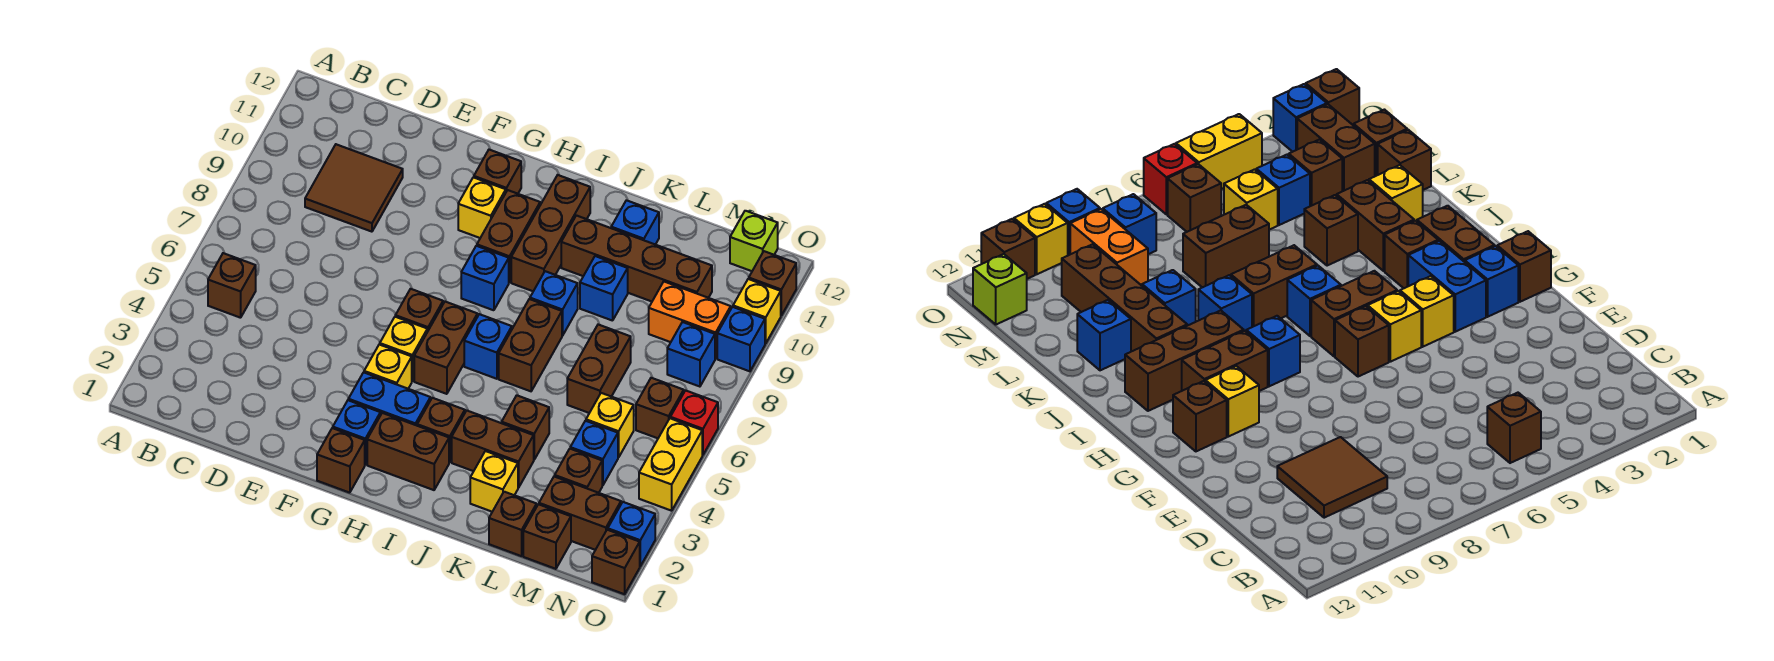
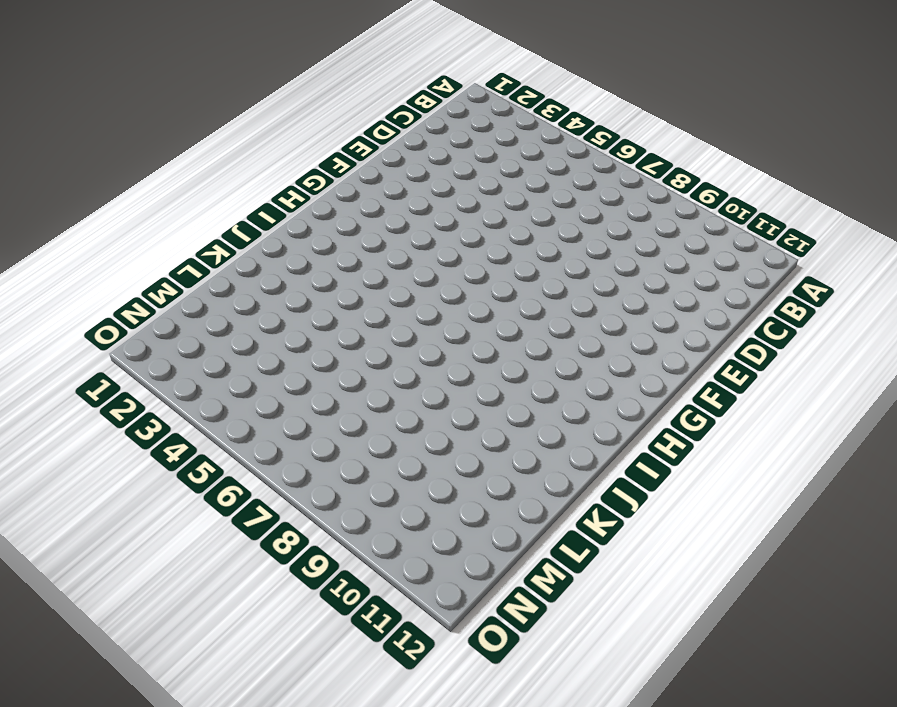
none -> brown brick B5 level 1
none -> brown tile C9:D10 level 1
none -> brown brick G1 level 1
none -> blue brick G2 level 1

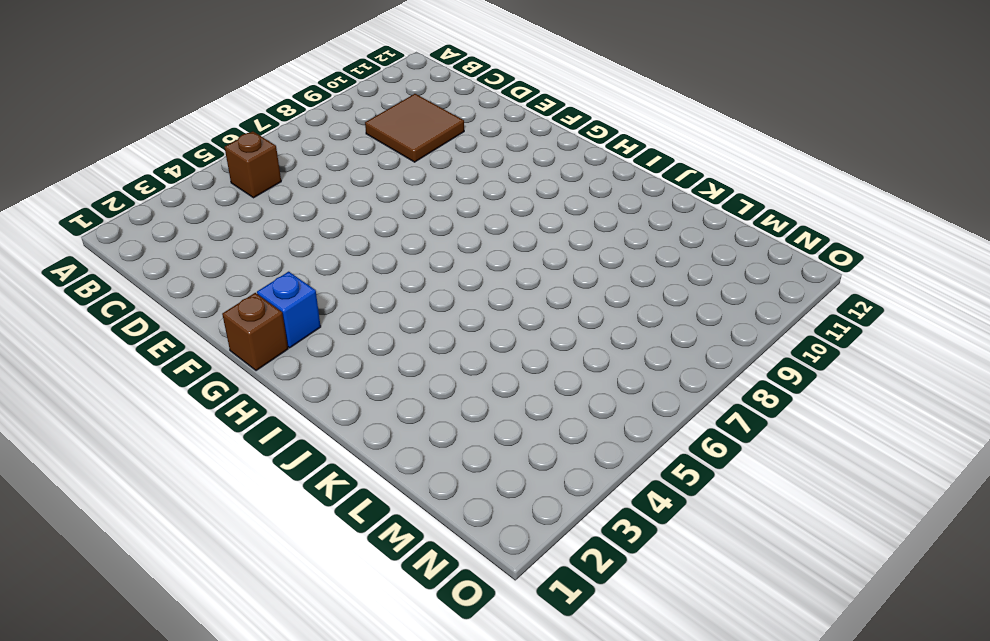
none -> blue brick G3:H3 level 1
none -> yellow brick G4 level 1
none -> yellow brick G5 level 1
none -> brown brick G6 level 1

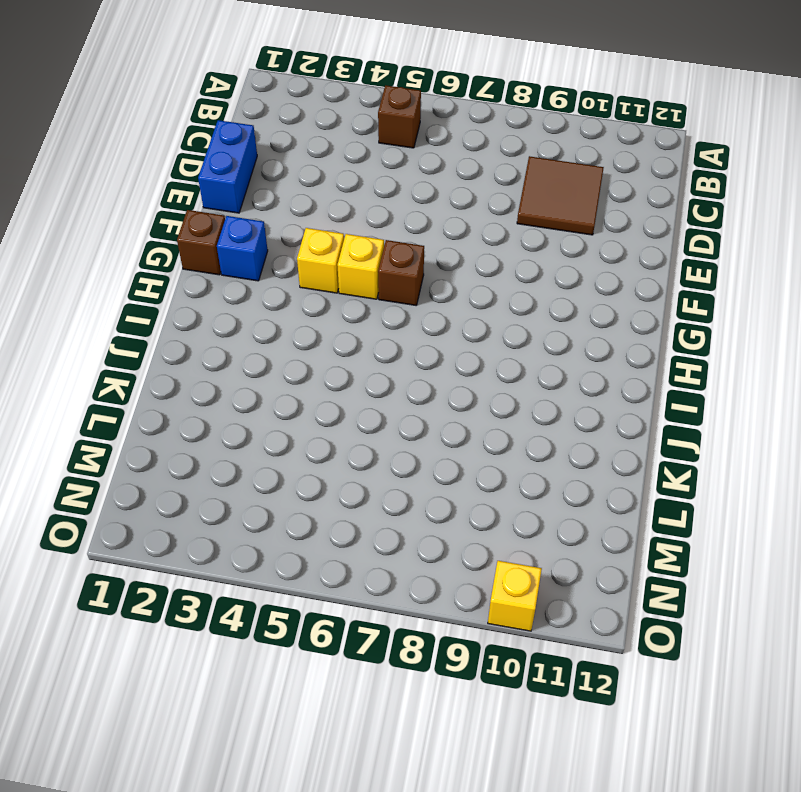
blue brick D1:E1 level 1 -> blue brick G3:H3 level 1
none -> yellow brick G10 level 1
none -> brown brick G11 level 1
none -> brown brick H2:I2 level 1
none -> brown brick H5:H6 level 1

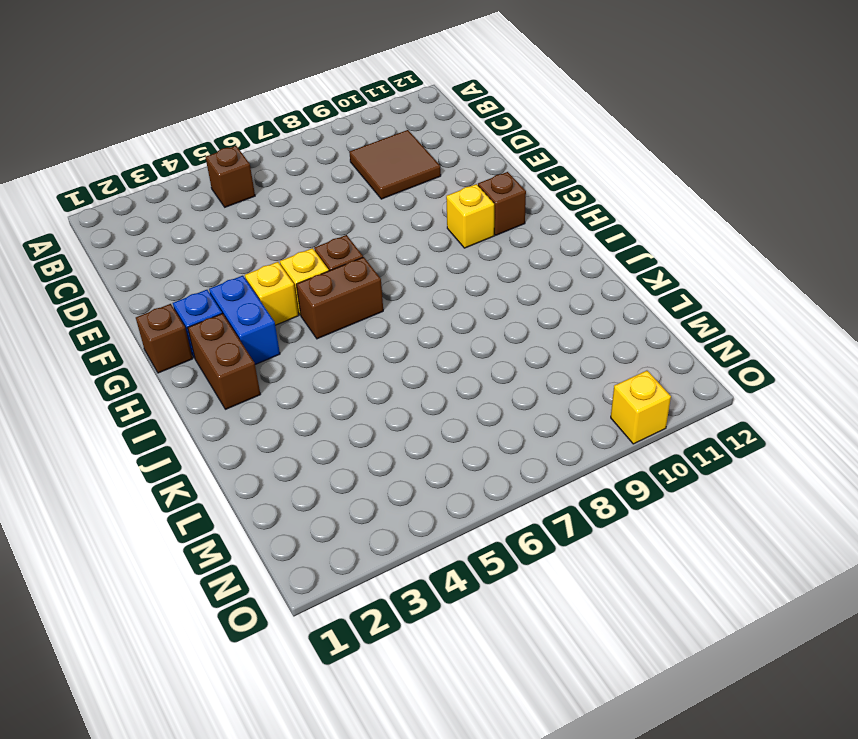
none -> blue brick H8 level 1
none -> brown brick H9:H10 level 1
none -> brown brick I3 level 1
none -> blue brick I6 level 1

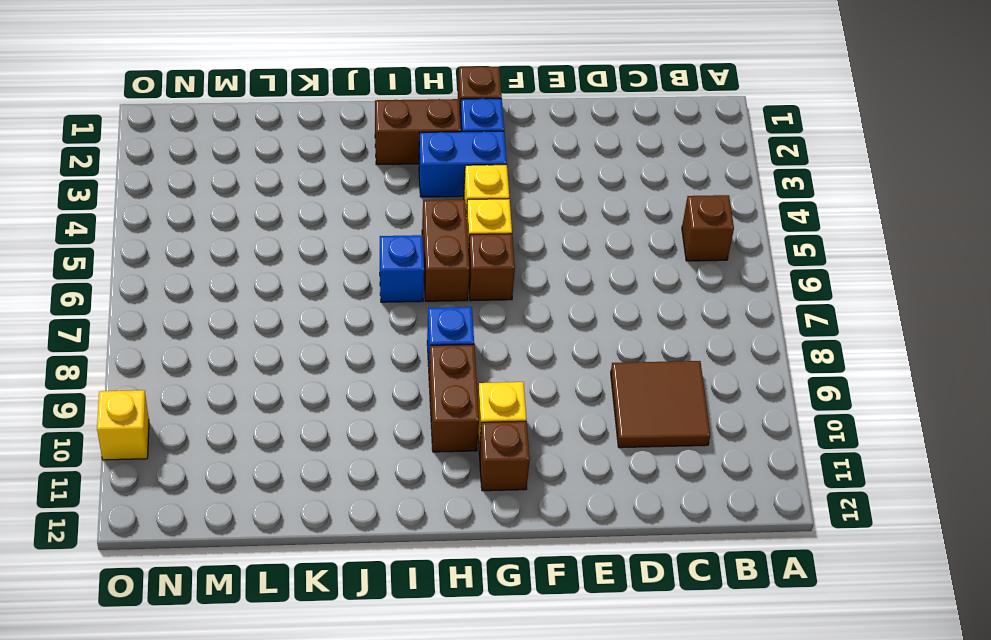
none -> brown brick I3 level 1
none -> brown brick I9:I11 level 1
none -> brown brick J3:K3 level 1
none -> brown brick J6:J7 level 1

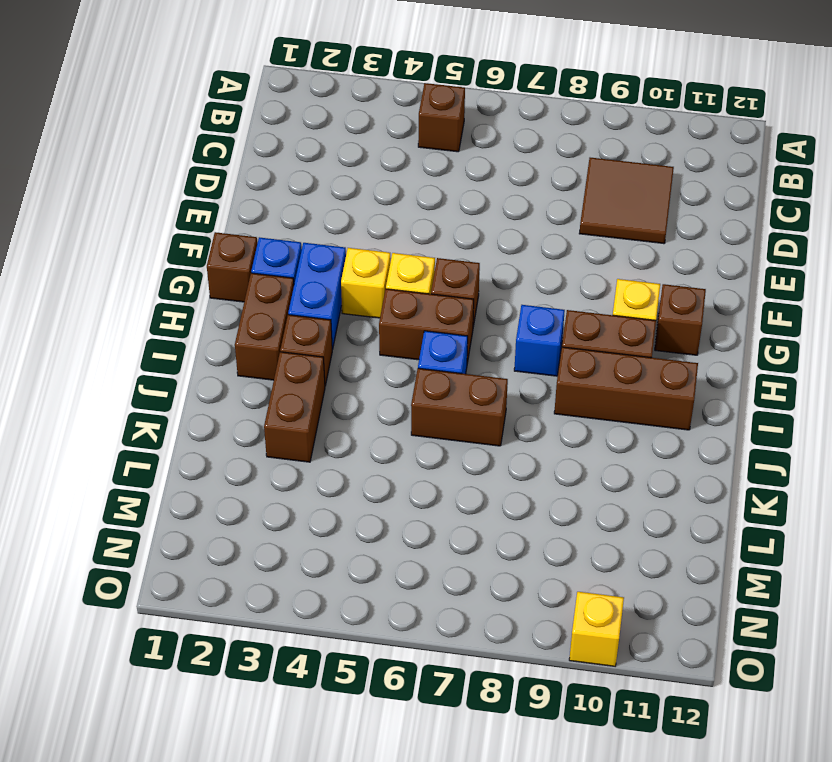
none -> blue brick J8 level 1
none -> brown brick J10:M10 level 1
none -> yellow brick K2 level 1
none -> brown brick K4 level 1

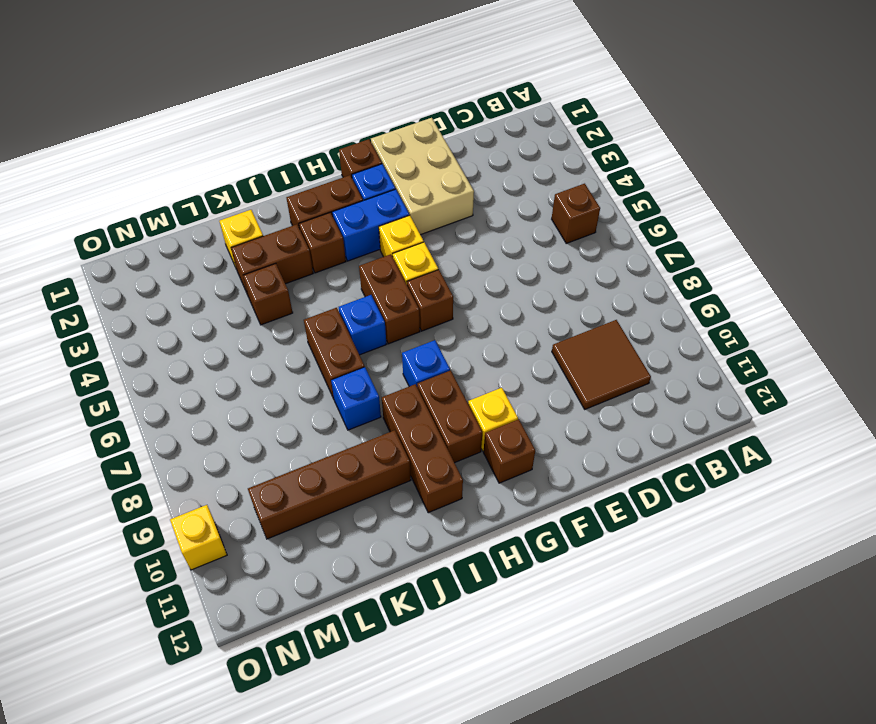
tan brick E1:F3 level 1 -> none
none -> blue brick K9 level 1
none -> blue brick K11 level 1
none -> brown brick L1 level 1
none -> brown brick L6:L7 level 1

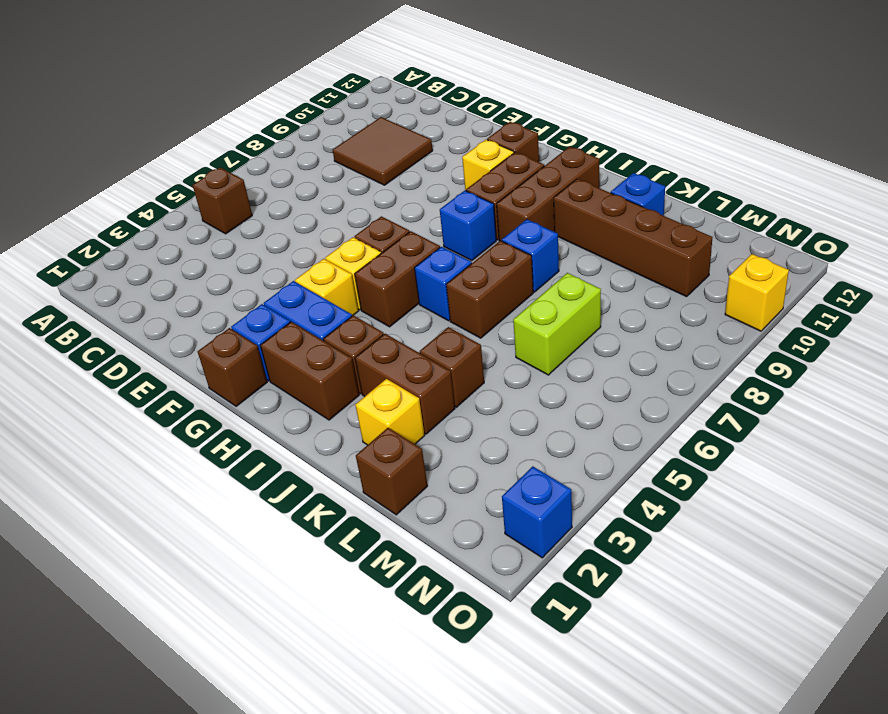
lime brick L6:L7 level 1 -> brown brick L6:L7 level 1
none -> blue brick K9 level 1
none -> brown brick M1 level 1
none -> brown brick M2:N2 level 1
none -> brown brick M3 level 1

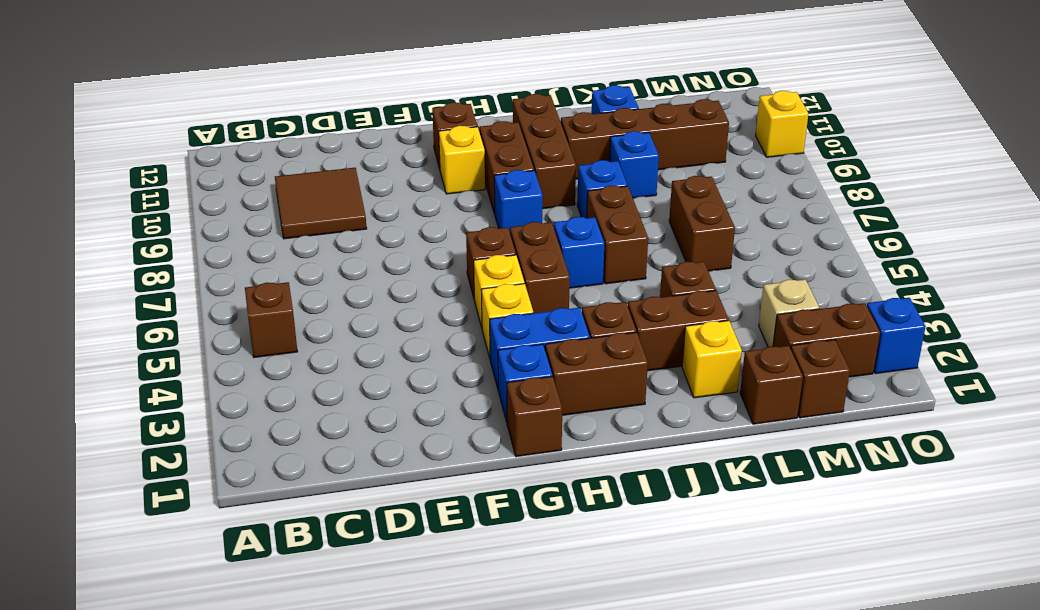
tan brick M3 level 1 -> brown brick M3 level 1
none -> blue brick M4 level 1
none -> yellow brick M5 level 1
none -> orange brick M9:N9 level 1
none -> brown brick N6 level 1

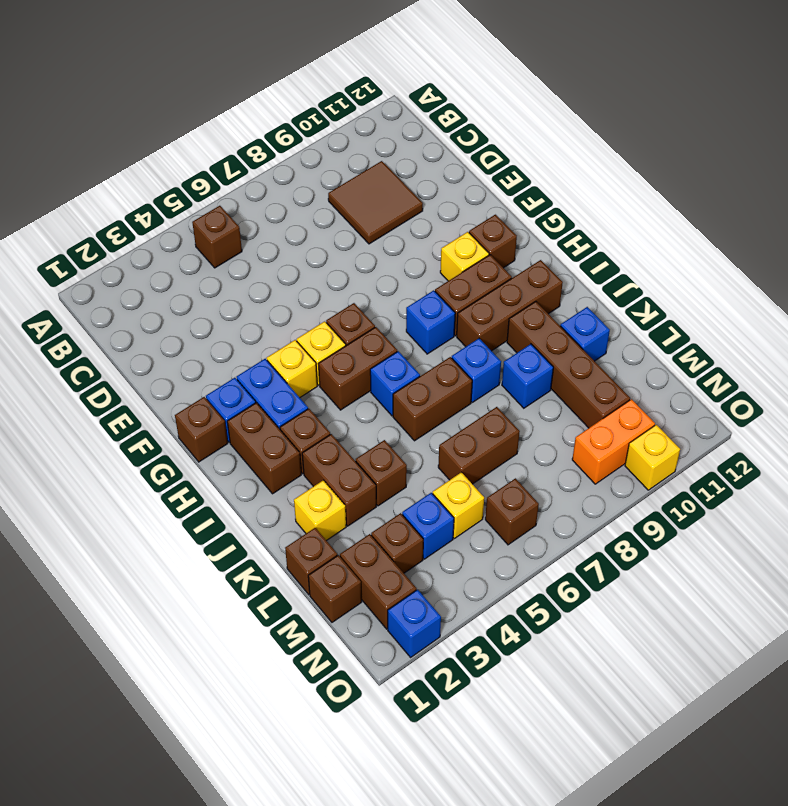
orange brick N9:N10 level 1 -> orange brick M9:N9 level 1
none -> blue brick N8 level 1
none -> lime brick N12 level 1
none -> brown brick O1 level 1
none -> yellow brick O4:O5 level 1

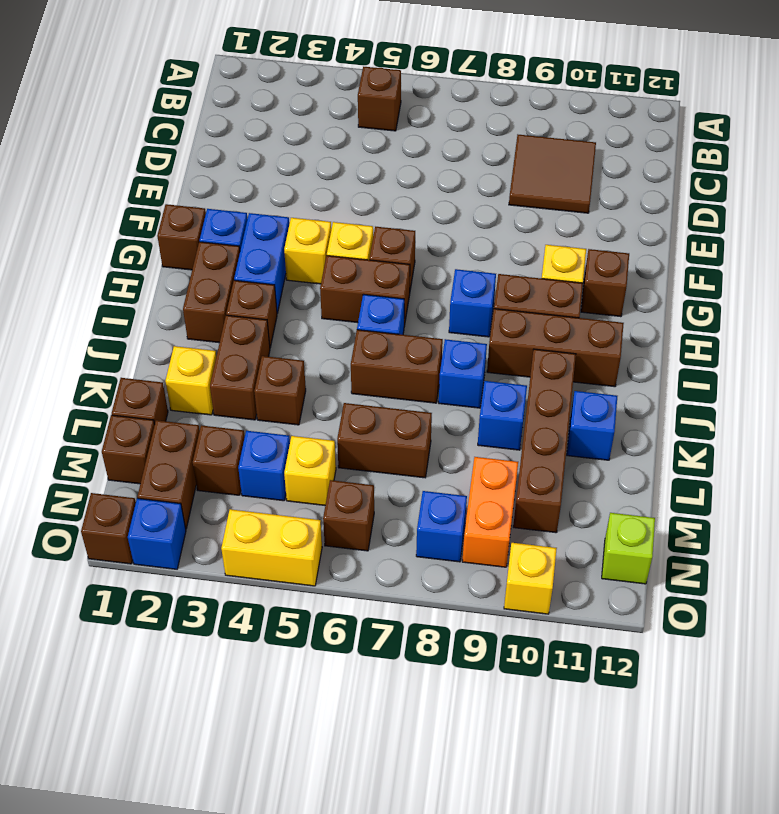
none -> red brick O6 level 1
none -> blue brick O9 level 1
none -> brown brick O11 level 1

